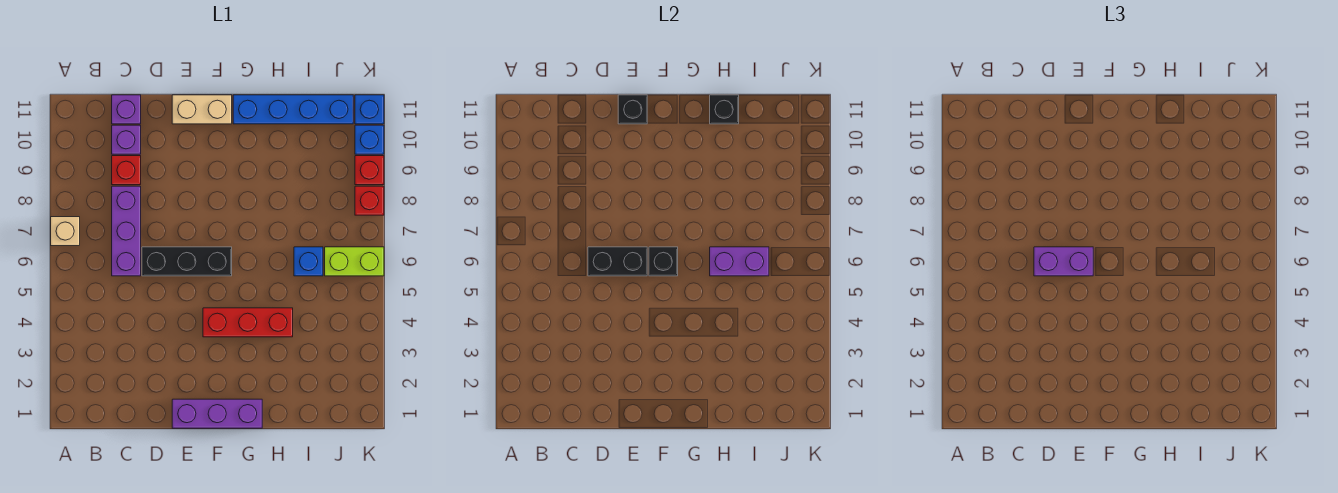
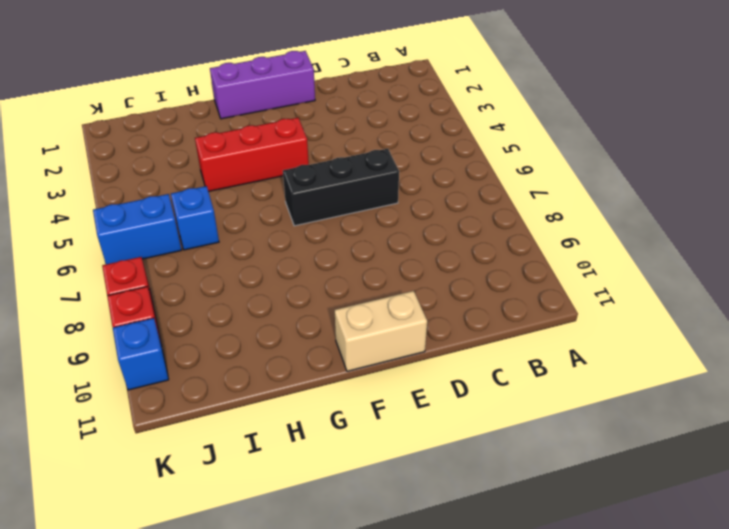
blue brick J6:K6 level 1 -> lime brick J6:K6 level 1
none -> tan brick A7 level 1
none -> purple brick C6:C8 level 1
none -> red brick C9 level 1

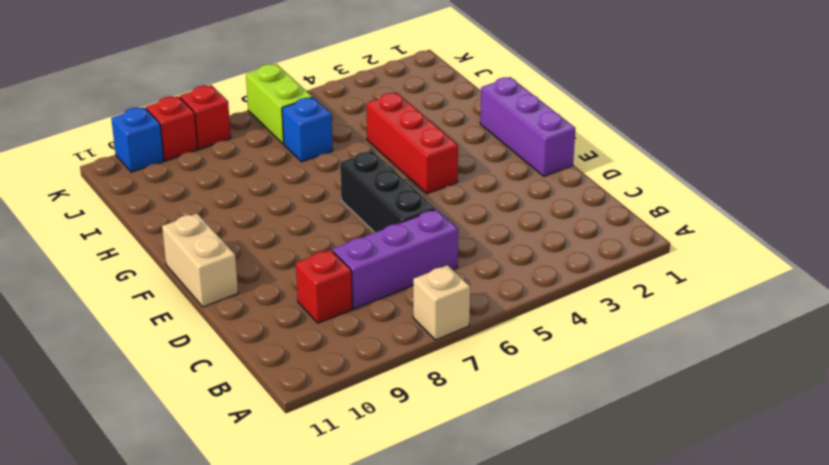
none -> purple brick C10 level 1
none -> purple brick C11 level 1
none -> blue brick G11:J11 level 1

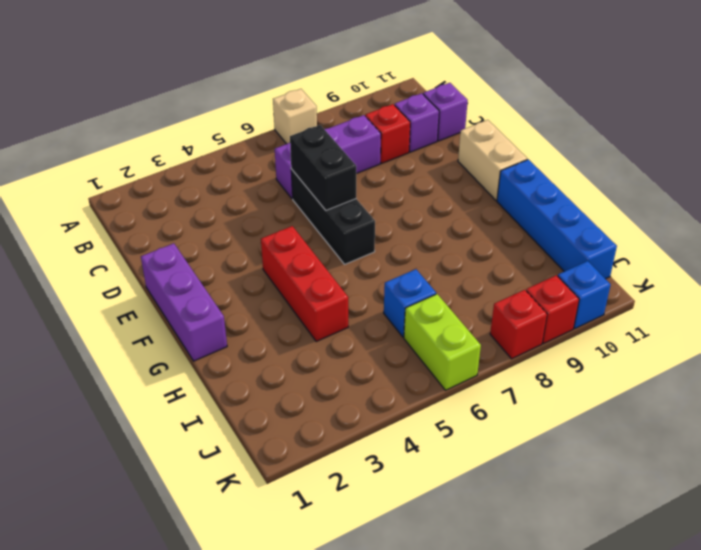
none -> blue brick K11 level 1
none -> black brick E11 level 2
none -> black brick F6 level 2

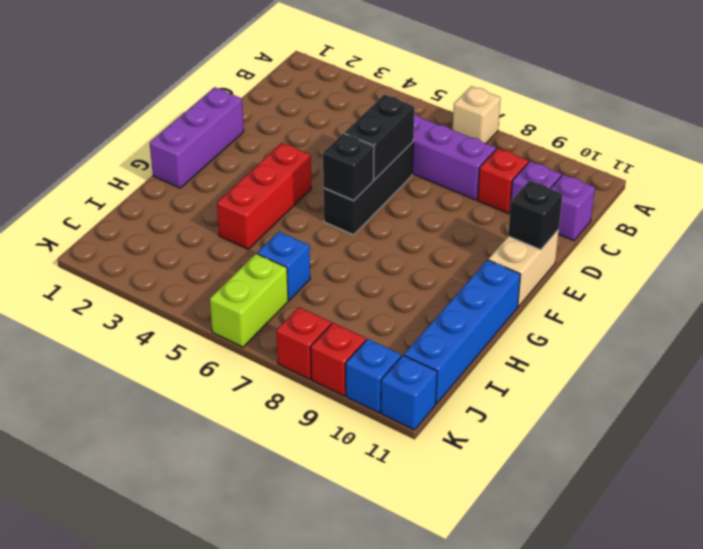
none -> purple brick H6:I6 level 2
none -> black brick H11 level 2
none -> purple brick D6:E6 level 3

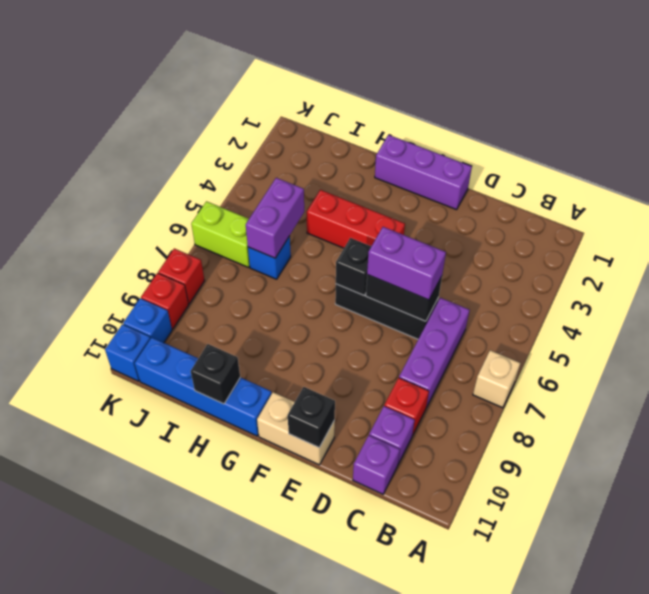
purple brick I5:I6 level 2 -> purple brick H6:I6 level 2

